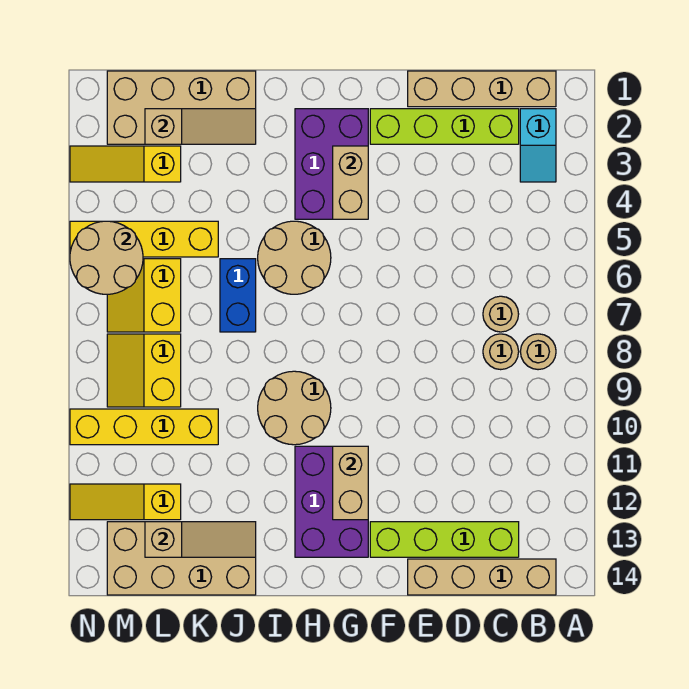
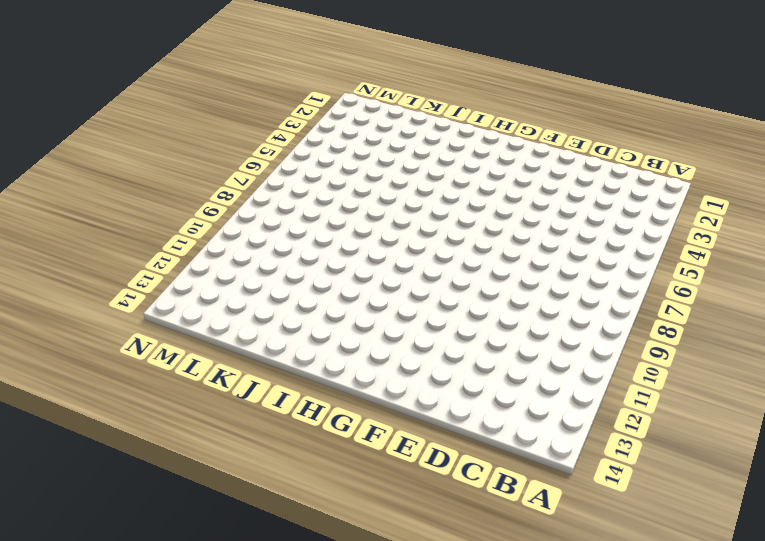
none -> tan brick B1:E1 level 1
none -> cyan slope B2:B3 level 1 top 2
none -> tan round brick B8 level 1

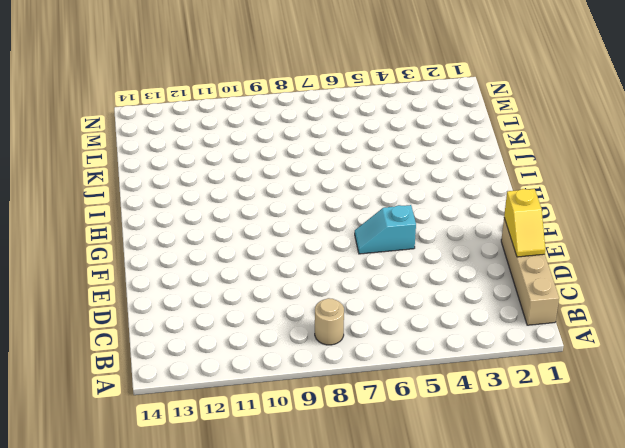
yellow slope D1:E1 level 2 top E -> none
cyan slope F5:F6 level 1 top 5 -> cyan slope B2:B3 level 1 top 2
none -> tan brick B14:E14 level 1
none -> lime brick C2:F2 level 1
none -> tan round brick C7 level 1

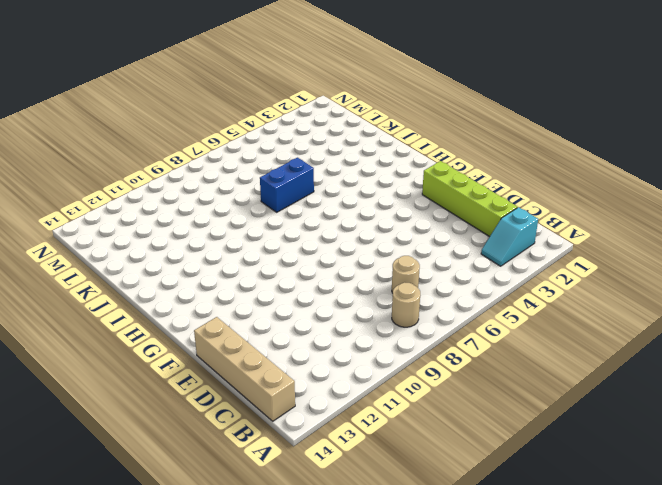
none -> tan brick B1:E1 level 1
none -> tan round brick C8 level 1
none -> lime brick C13:F13 level 1

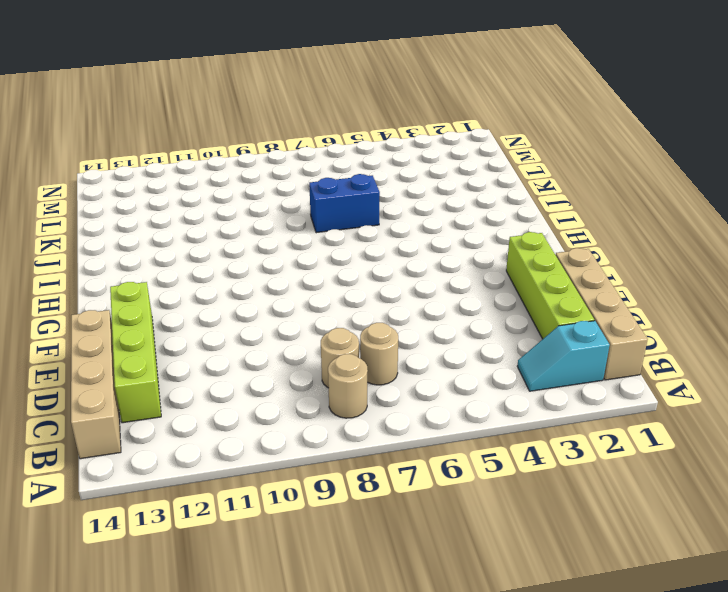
none -> purple brick G2:H4 level 1
none -> purple brick G11:H13 level 1
none -> tan round brick H5:I6 level 1

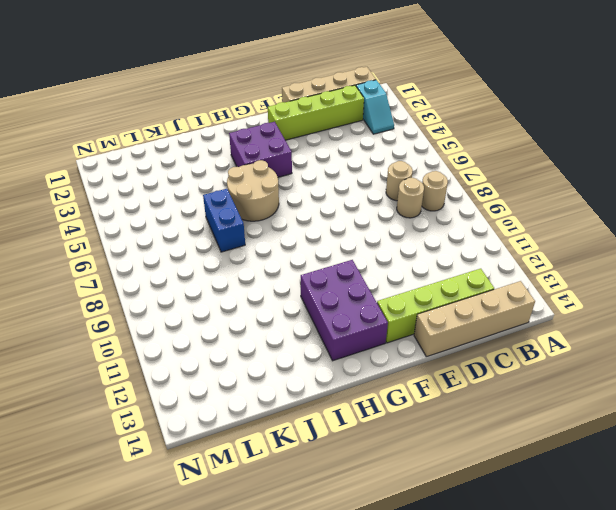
purple brick G3:H4 level 1 -> purple brick G2:H4 level 1
none -> tan round brick H9:I10 level 1
none -> tan brick J1:M2 level 1
none -> tan brick J13:M14 level 1

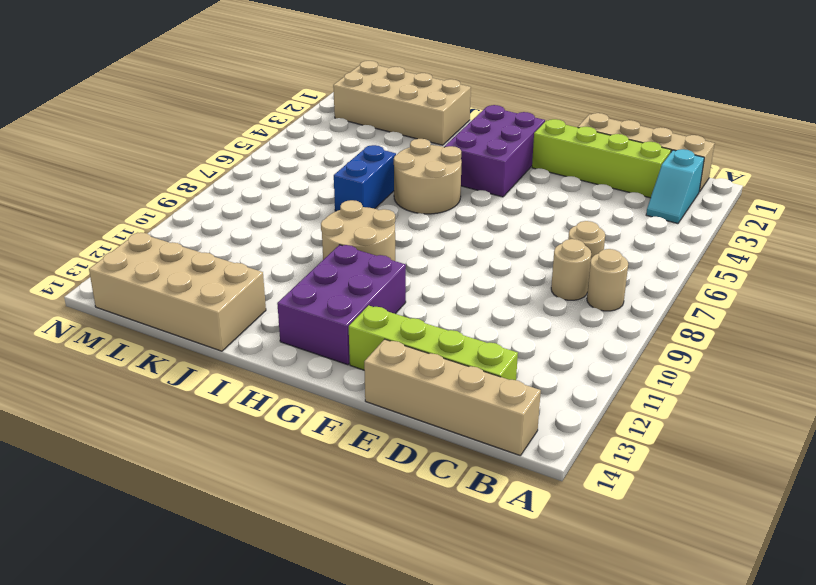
none -> yellow brick K5:N5 level 1
none -> yellow brick K10:N10 level 1
none -> yellow slope L3:N3 level 1 top L

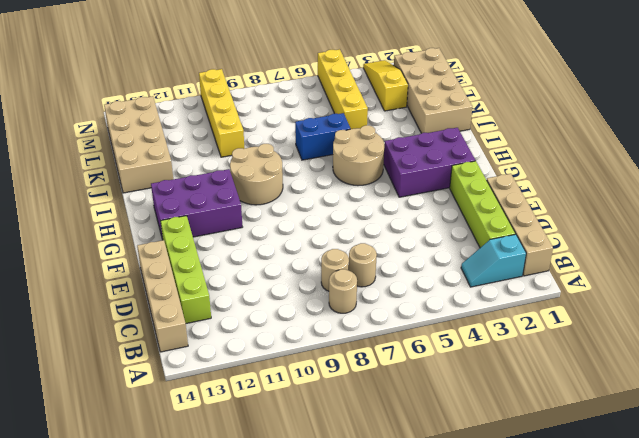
none -> yellow slope L6:M7 level 1 top L
none -> yellow slope L8:M9 level 1 top L
none -> yellow slope L12:N12 level 1 top L

